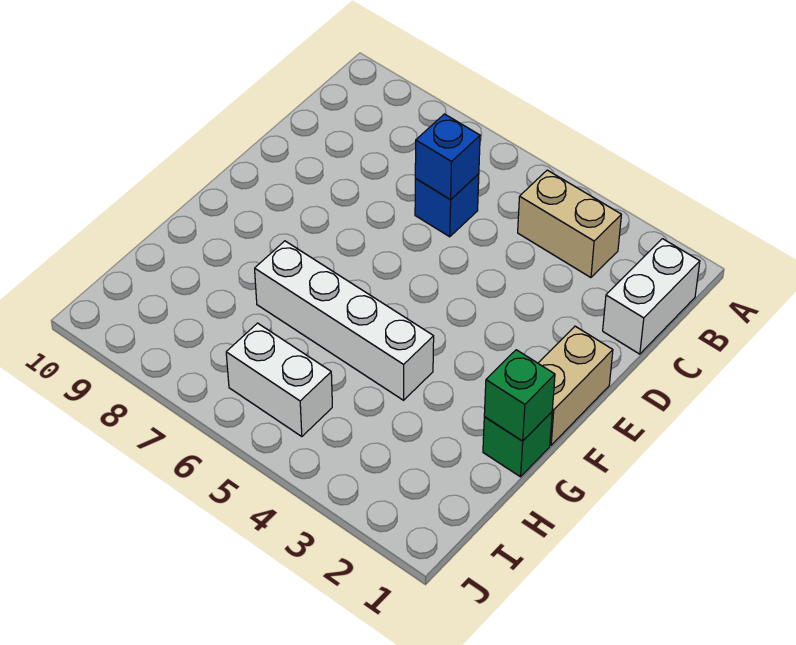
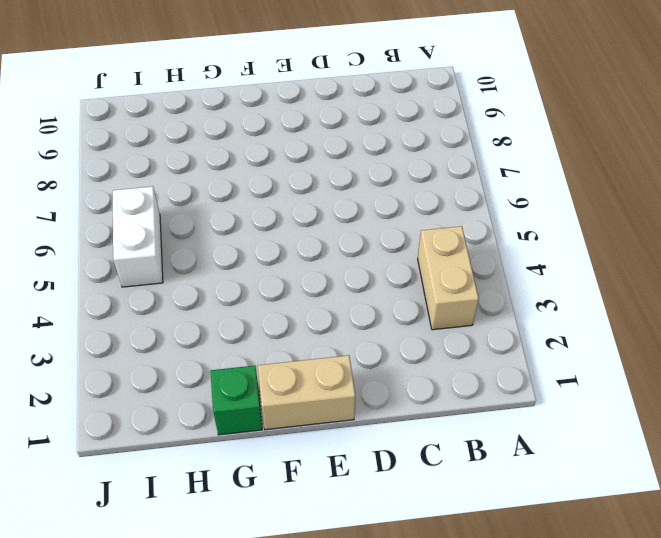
none -> white brick B1:C1 level 1
none -> blue brick C6 level 1

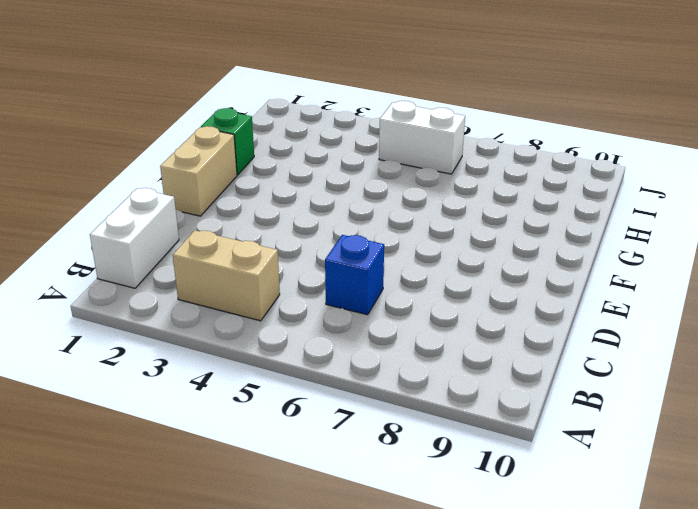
none -> white brick G4:G7 level 1
none -> blue brick C6 level 2

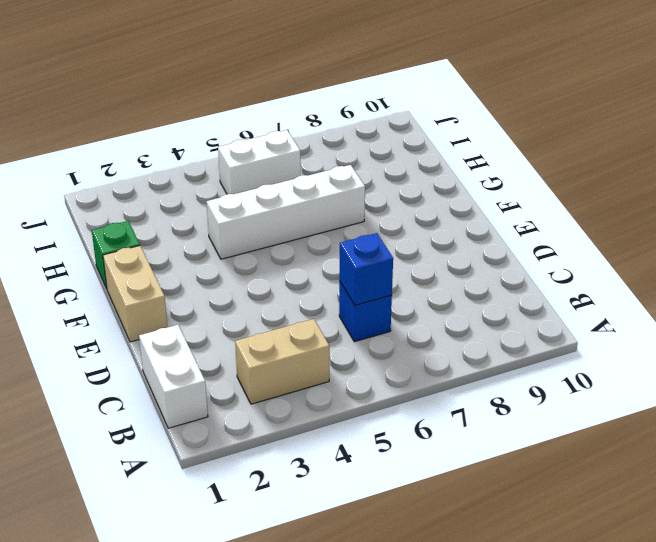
none -> green brick G1 level 2

